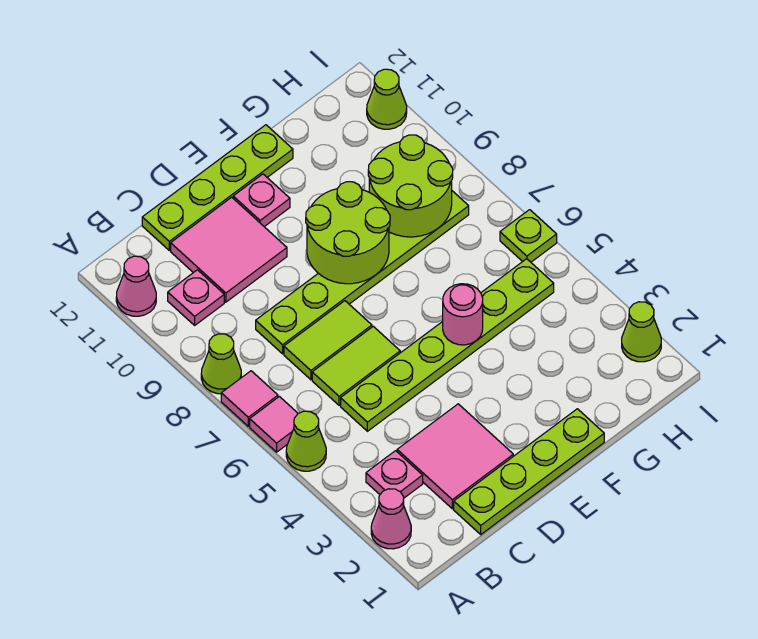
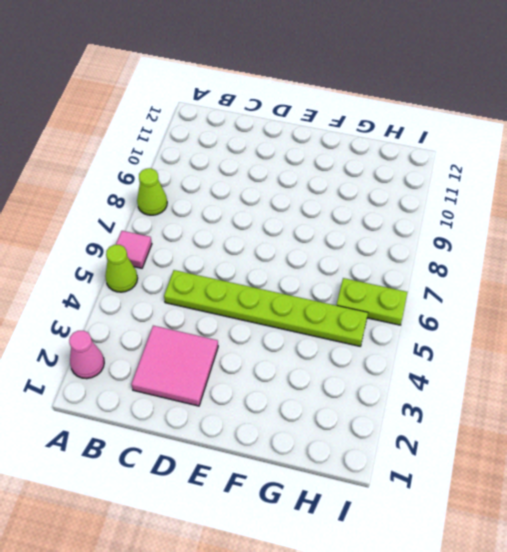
lime plate H6:I6 level 1 -> lime plate I6 level 1
none -> pink tile A7 level 1
none -> pink cone A11 level 1
none -> pink plate B3 level 1

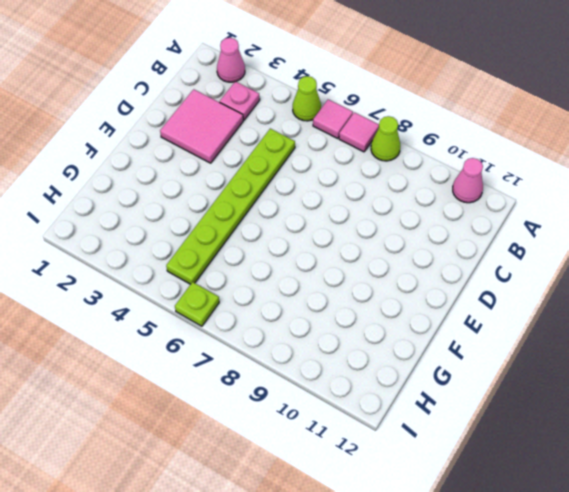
none -> pink plate B10 level 1
none -> lime plate C1:F1 level 1
none -> lime tile C6:D6 level 1

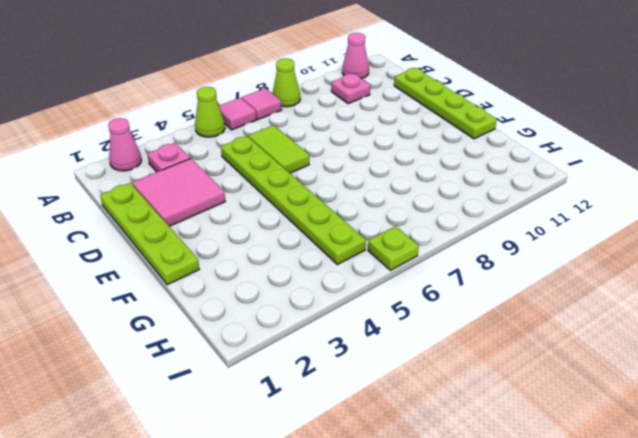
none -> lime tile C7:D7 level 1
none -> lime plate C8:H8 level 1
none -> pink tile C10:D11 level 1

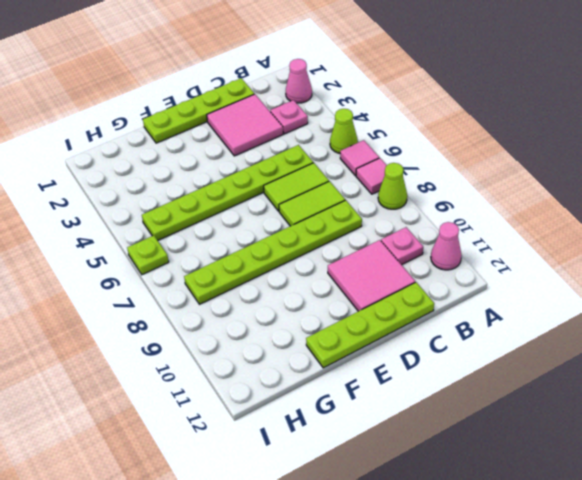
none -> pink plate E11 level 1
none -> lime cone I2 level 1
none -> lime cone I11 level 1

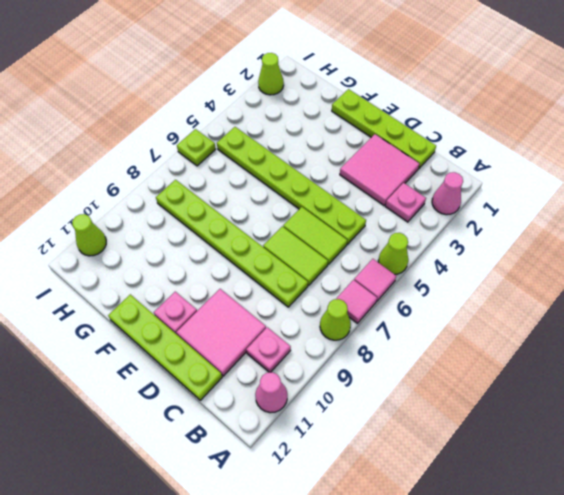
none -> lime round brick E8:F9 level 2
none -> pink round brick F5 level 2
none -> lime round brick G8:H9 level 2

